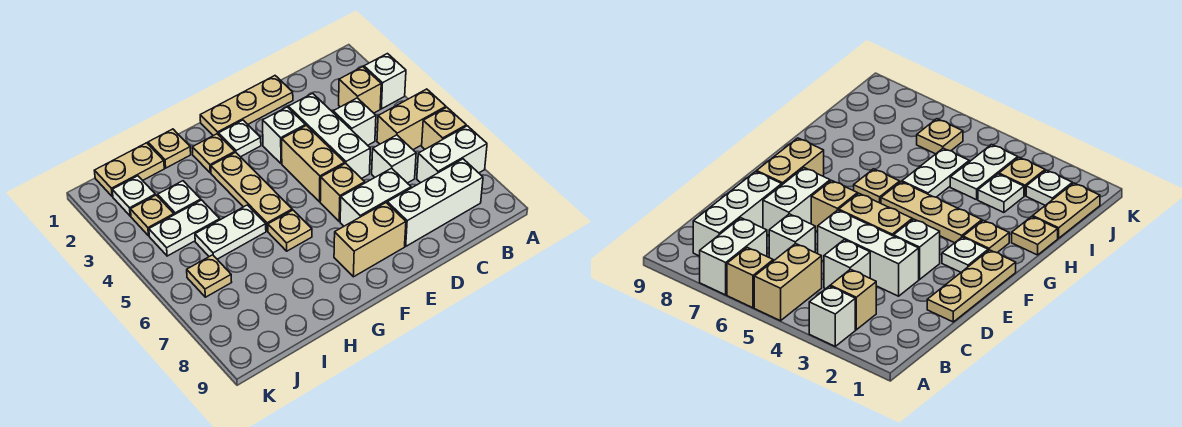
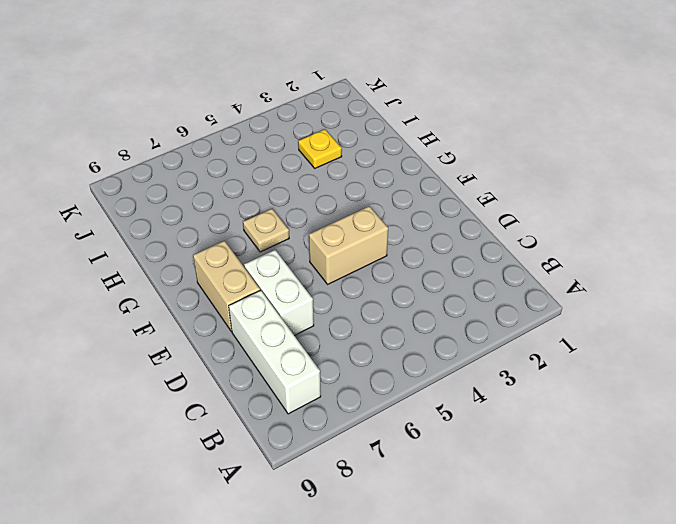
yellow plate I3 level 1 -> white plate I3 level 1
none -> white brick A3 level 1
none -> tan brick A5:B5 level 1
none -> tan brick A6 level 1

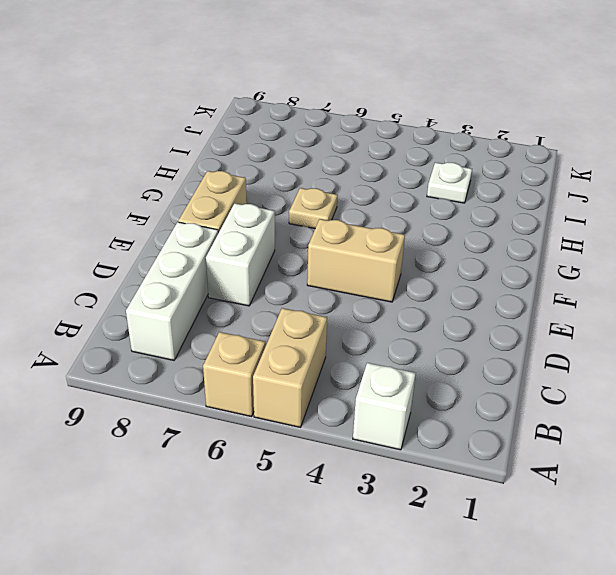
none -> white brick A7:B7 level 1
none -> tan brick B3 level 1
none -> white brick C4 level 1

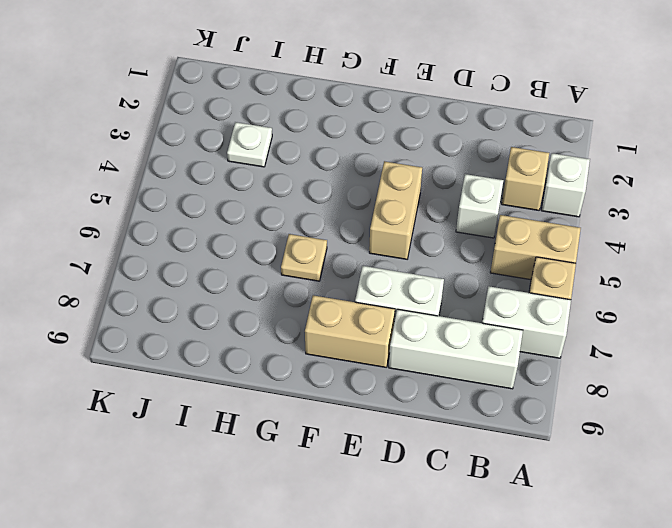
none -> white brick C6 level 1
none -> tan plate D1:F1 level 1
none -> white brick D3:D5 level 1

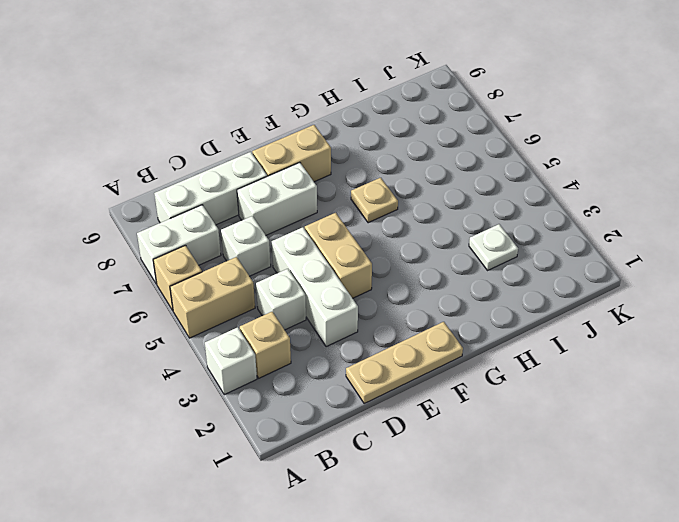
none -> white brick E3 level 1
none -> tan brick E6 level 1
none -> white plate F2 level 1

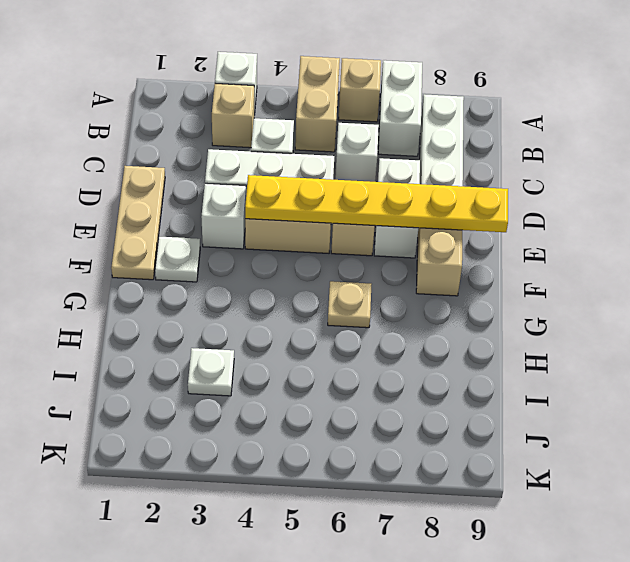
yellow plate E4:E9 level 2 -> none
none -> tan plate G2 level 1
none -> tan plate G3:G5 level 1
none -> tan plate H1 level 1

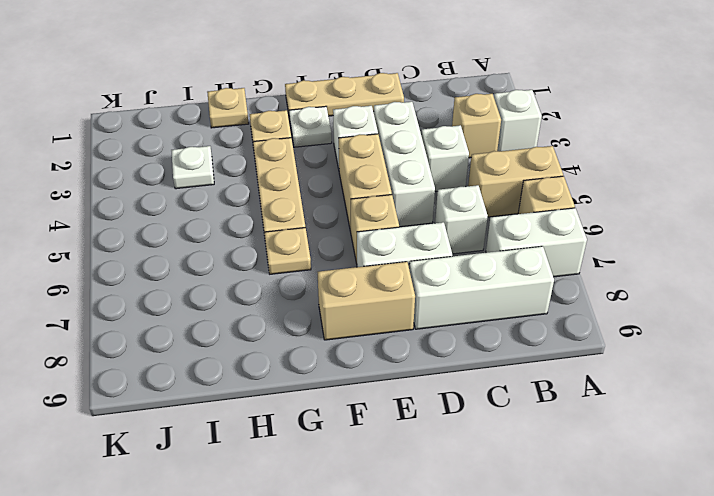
none -> white plate H5:I5 level 1
none -> tan plate I1:J1 level 1
none -> white plate I4:J4 level 1

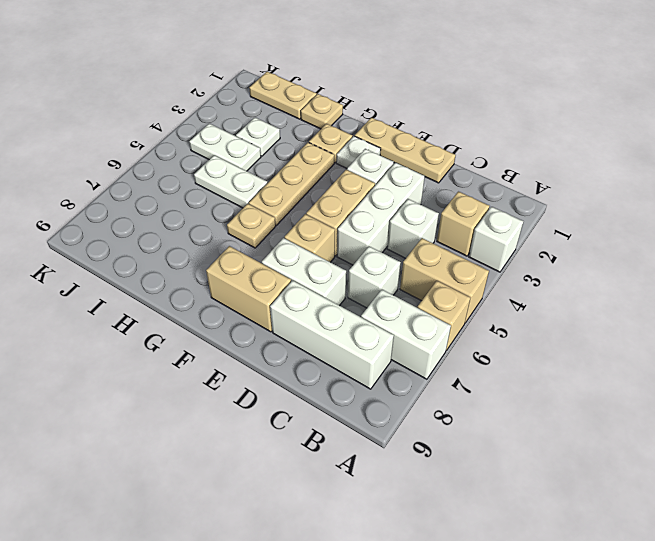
none -> white plate J2 level 1
none -> tan plate J3 level 1
none -> tan plate J6 level 1

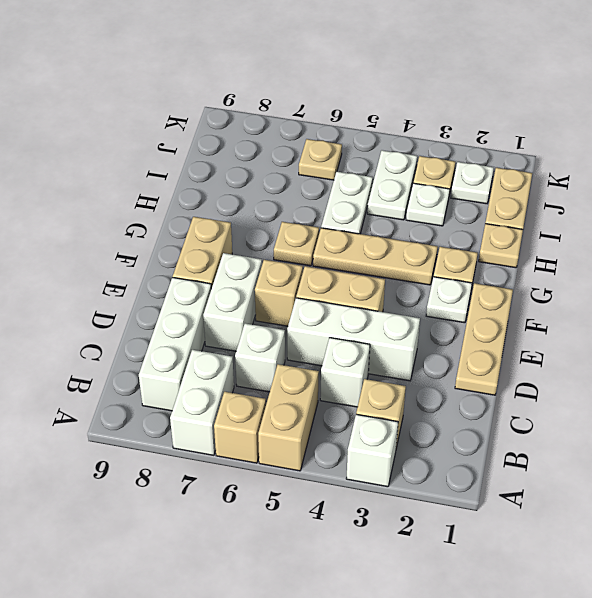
none -> white brick E3 level 1

